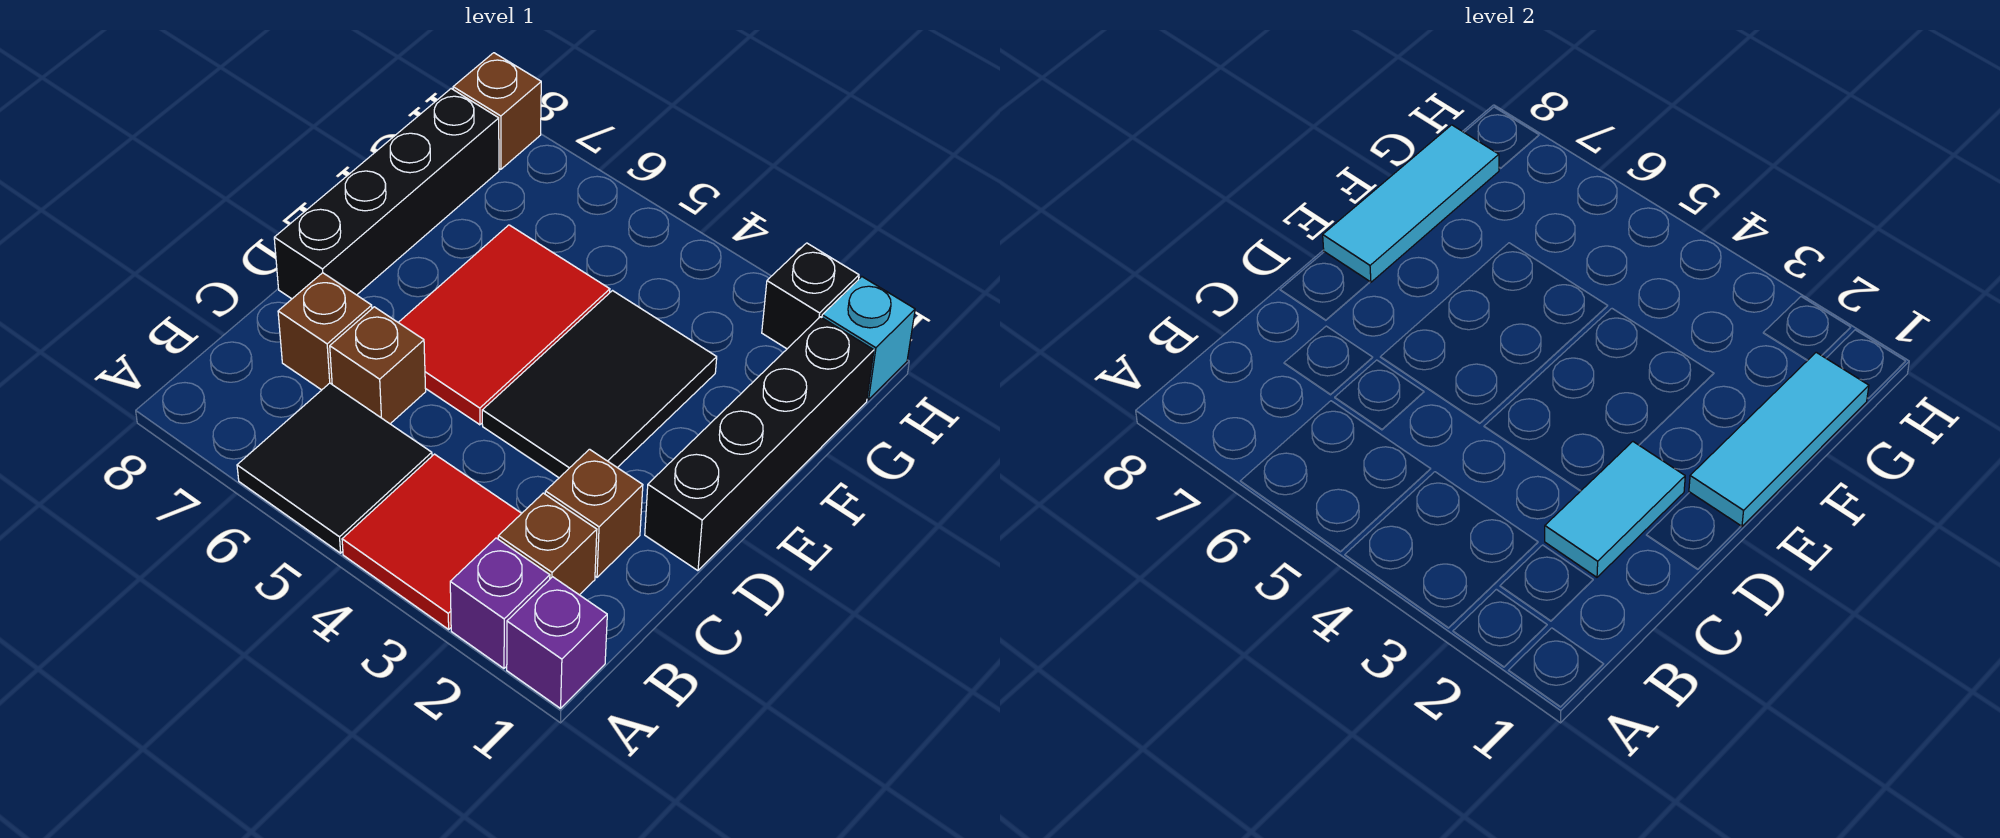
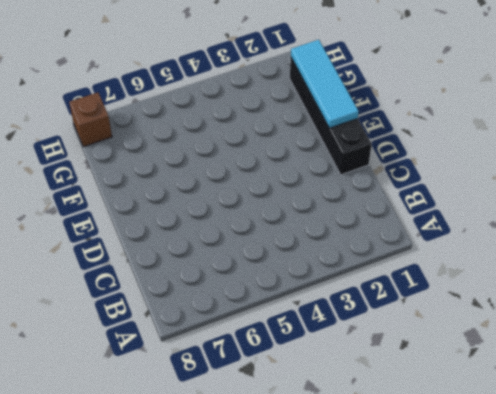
none -> purple brick A1 level 1
none -> purple brick A2 level 1
none -> red tile A3:B4 level 1

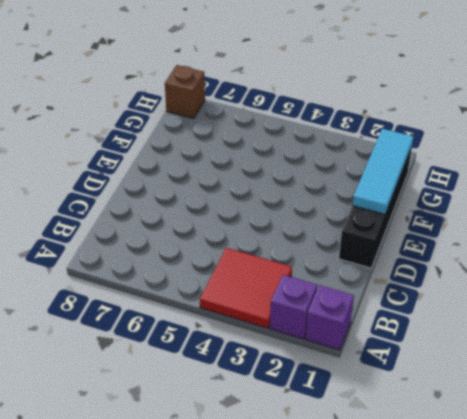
none -> black tile A5:B6 level 1
none -> brown brick B2 level 1
none -> brown brick C2 level 1

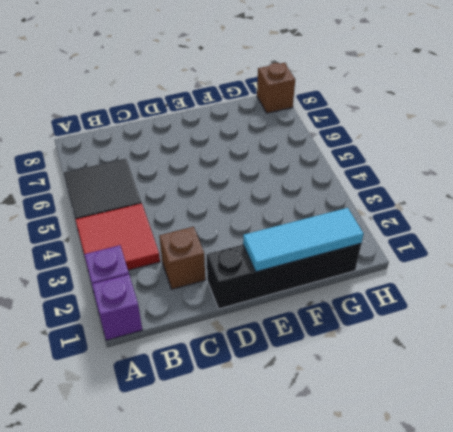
none -> brown brick B2 level 1
none -> brown brick C6 level 1
none -> brown brick C7 level 1

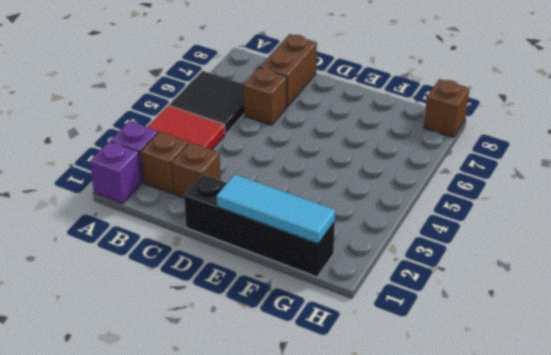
brown brick C7:C8 level 1 -> brown brick C7 level 1
none -> black tile D3:F4 level 1
none -> red tile D5:F6 level 1
none -> black brick D8:G8 level 1

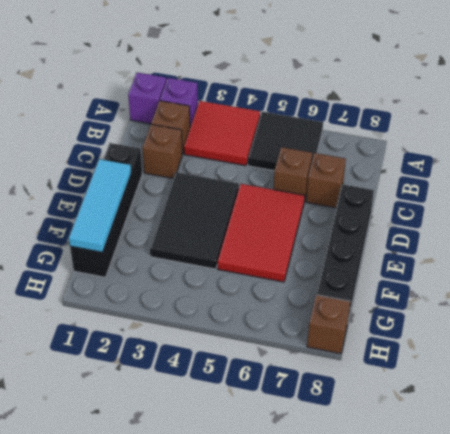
none -> cyan brick H1 level 1
none -> black brick H2 level 1
none -> cyan tile C2:D2 level 2

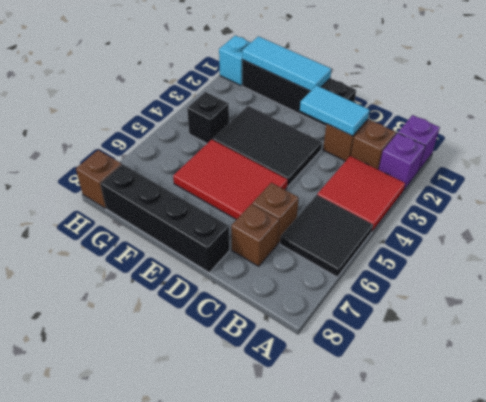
black brick G4 level 1 -> black brick H2 level 1
none -> cyan tile E8:G8 level 2

